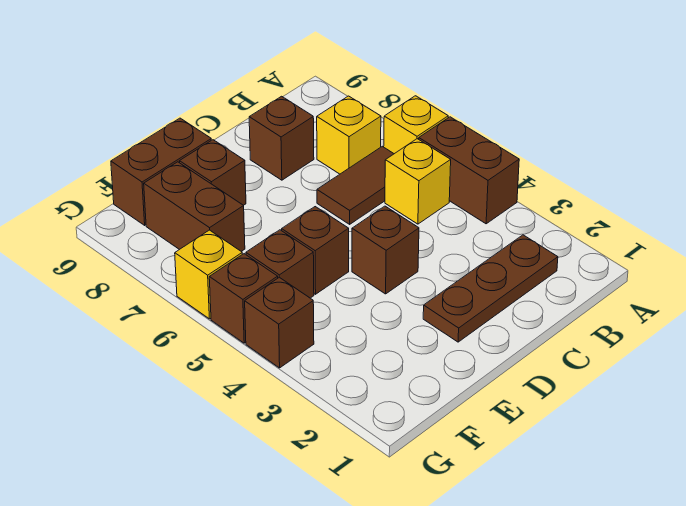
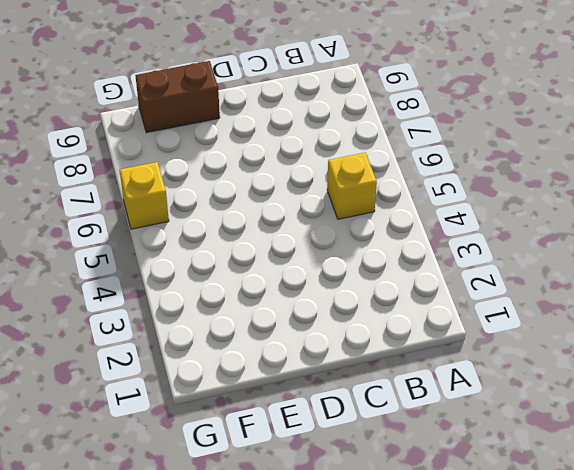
none -> brown brick A4:A5 level 1
none -> yellow brick A6 level 1
none -> brown plate B2:D2 level 1

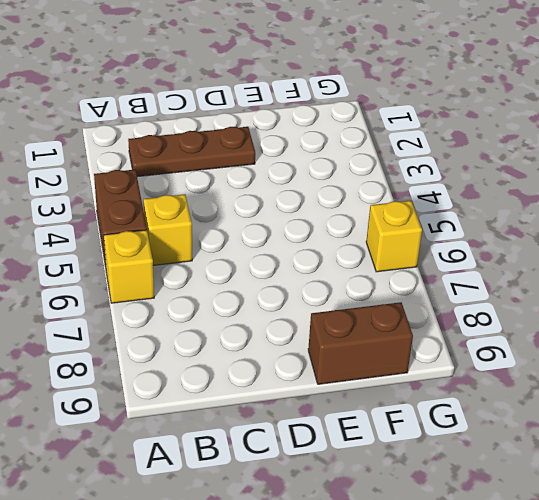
none -> brown tile B6:C6 level 1
none -> yellow brick B7 level 1
none -> brown brick C8 level 1

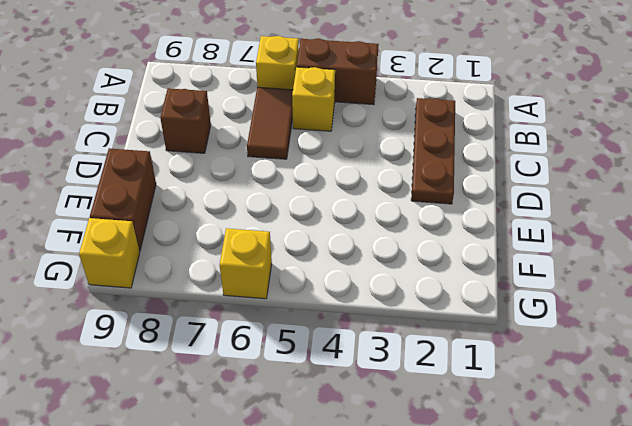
yellow brick G9 level 1 -> yellow brick B7 level 1
none -> brown brick D4 level 1
none -> brown brick E5 level 1
none -> brown brick E8 level 1

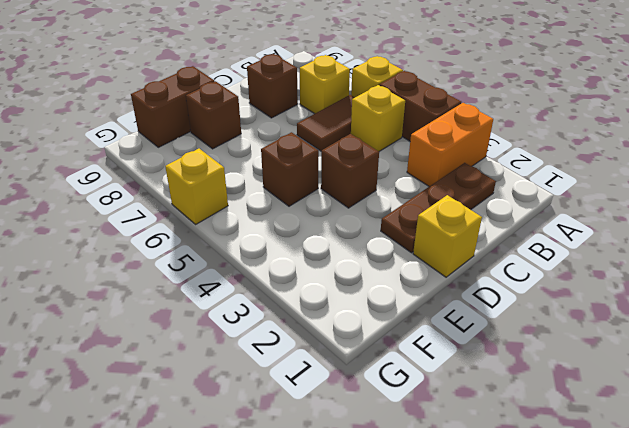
orange brick A3:B3 level 1 -> none
yellow brick D1 level 1 -> none
none -> brown brick F5 level 1
none -> brown brick F7:F8 level 1
none -> brown brick G4 level 1

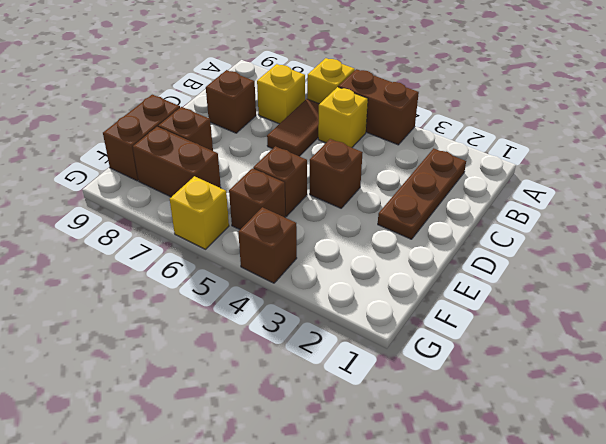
none -> brown brick G5 level 1

